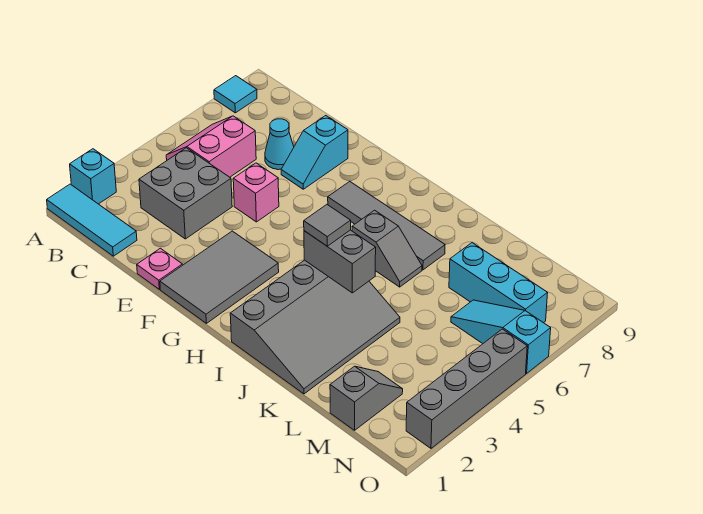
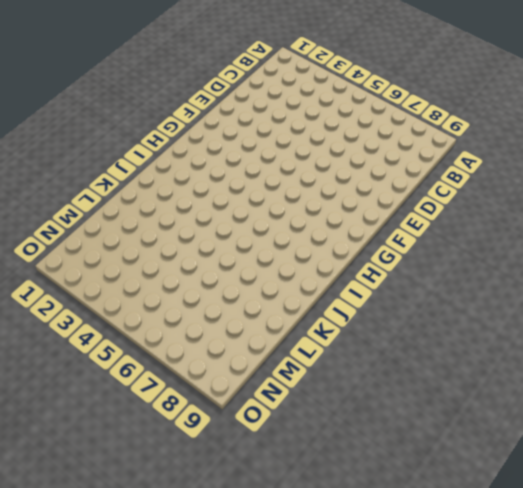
none -> cyan tile A1:C1 level 1
none -> cyan brick A2 level 1
none -> cyan tile A8 level 1

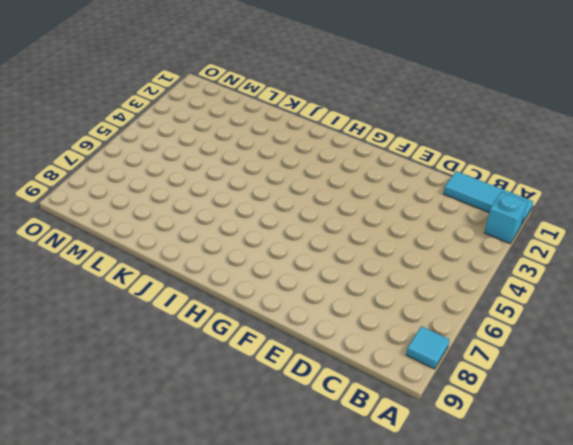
none -> pink slope B5:C6 level 1 top C
none -> grey brick C3:D4 level 1
none -> cyan cone D7 level 1

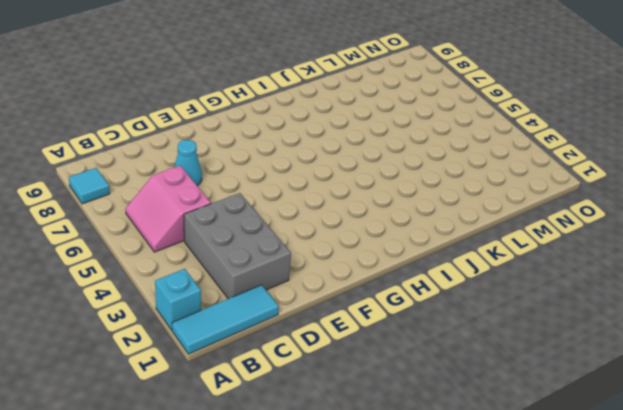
grey brick C2:D4 level 1 -> grey brick C3:D4 level 1
none -> pink plate E1 level 1
none -> pink brick E5 level 1
none -> cyan slope E7:E8 level 1 top 8

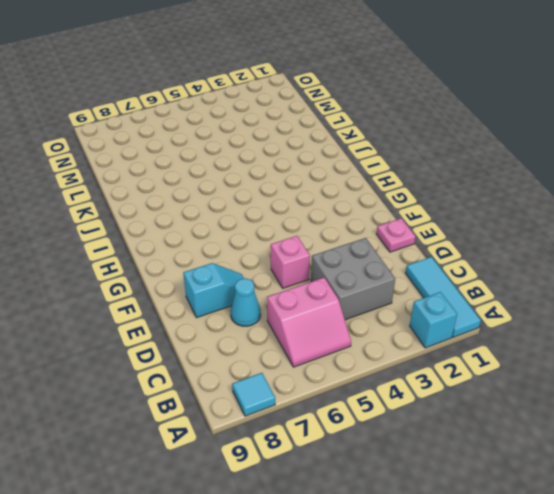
none -> grey tile F1:G3 level 1
none -> grey tile G7:J7 level 1
none -> grey slope I1:K4 level 1 top I

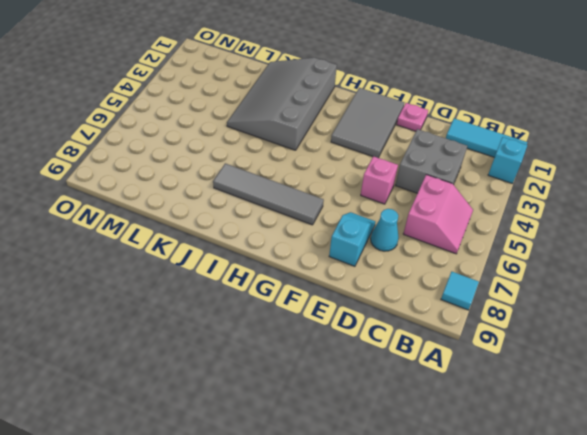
none -> grey slope I6:J6 level 1 top I
none -> cyan brick L7:N7 level 1
none -> grey slope M1:M2 level 1 top 1

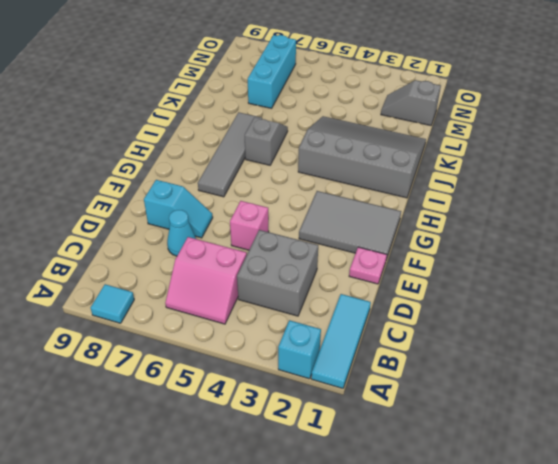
none -> cyan slope M6:O6 level 1 top O
none -> grey brick O2:O5 level 1
none -> grey brick I4:J4 level 2

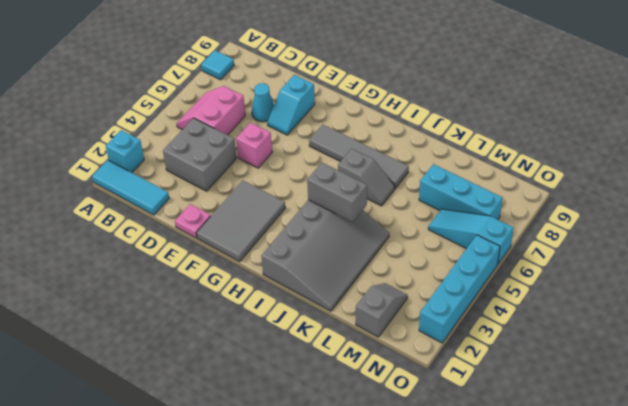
cyan brick O2:O5 level 1 -> grey brick O2:O5 level 1
none -> grey tile I4 level 3

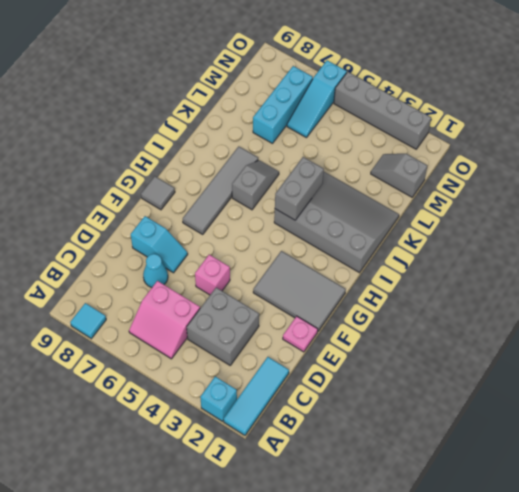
grey tile G9 level 1 -> grey tile I4 level 3

